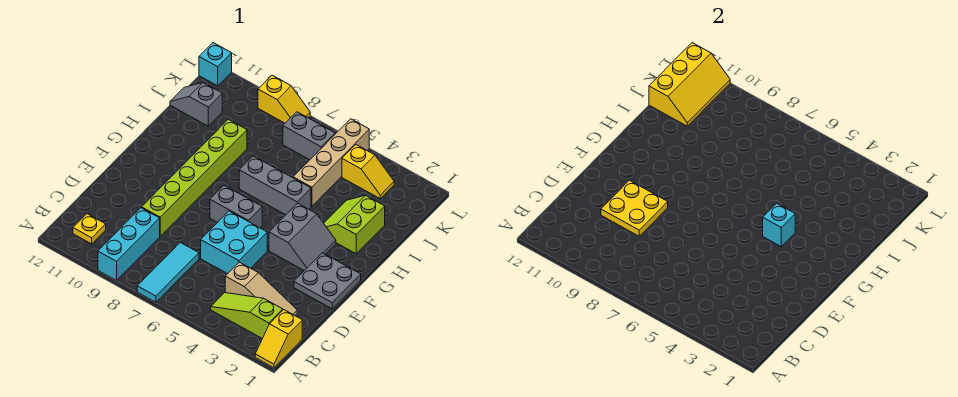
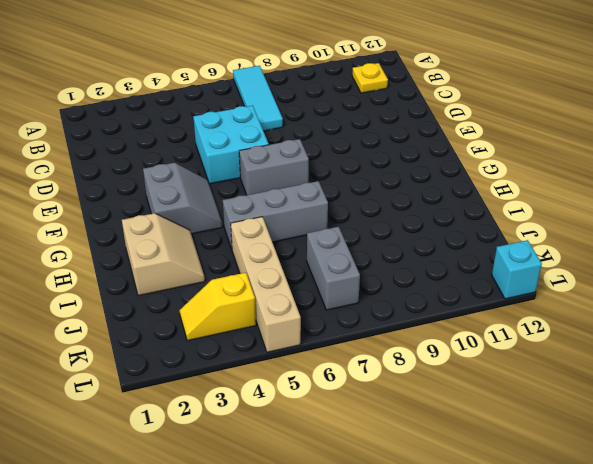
grey slope F3:G4 level 1 top 3 -> grey slope F3:G4 level 1 top 4
tan slope H2:I3 level 1 top 2 -> lime slope H2:I3 level 1 top 2
grey brick J7:K7 level 1 -> grey brick K6:K7 level 1
none -> yellow slope A1:B1 level 1 top B
none -> cyan brick A9:C9 level 1
none -> lime slope B2:B4 level 1 top 2

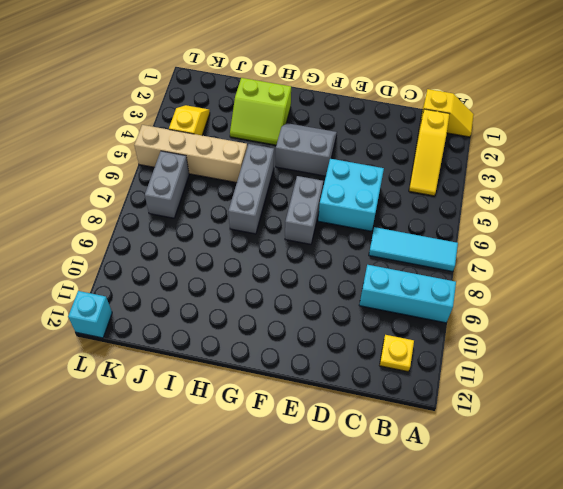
yellow slope B2:B4 level 1 top 2 -> lime slope B2:B4 level 1 top 2
none -> tan slope C2:C4 level 1 top 4
none -> lime brick D9:I9 level 1
none -> grey plate E1:F2 level 1

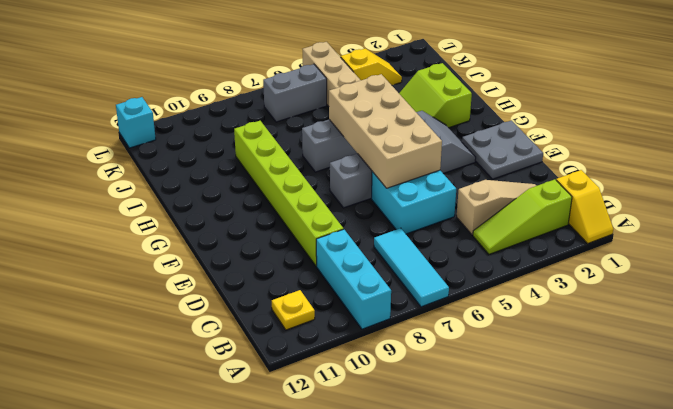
tan brick E5:H6 level 2 -> none
none -> grey slope J11:J12 level 1 top 11
none -> yellow slope L8:L9 level 1 top 9
none -> yellow plate D9:E10 level 2

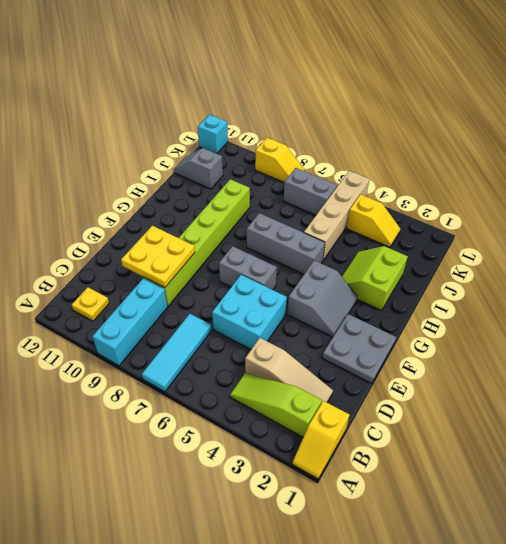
none -> cyan brick G4 level 2
none -> yellow slope J11:L12 level 2 top 12

